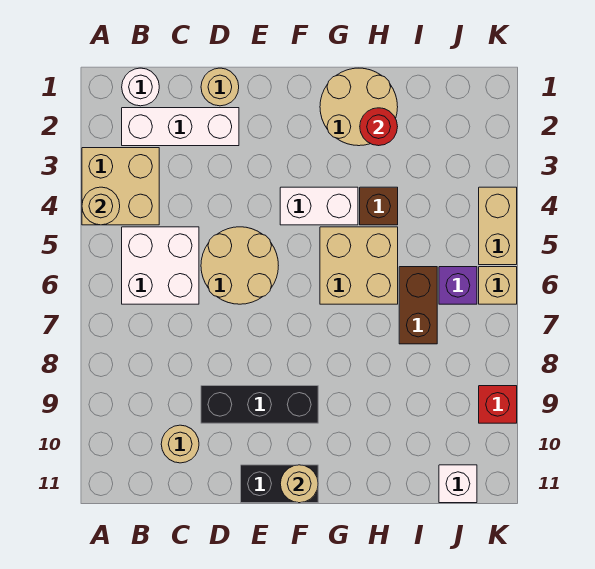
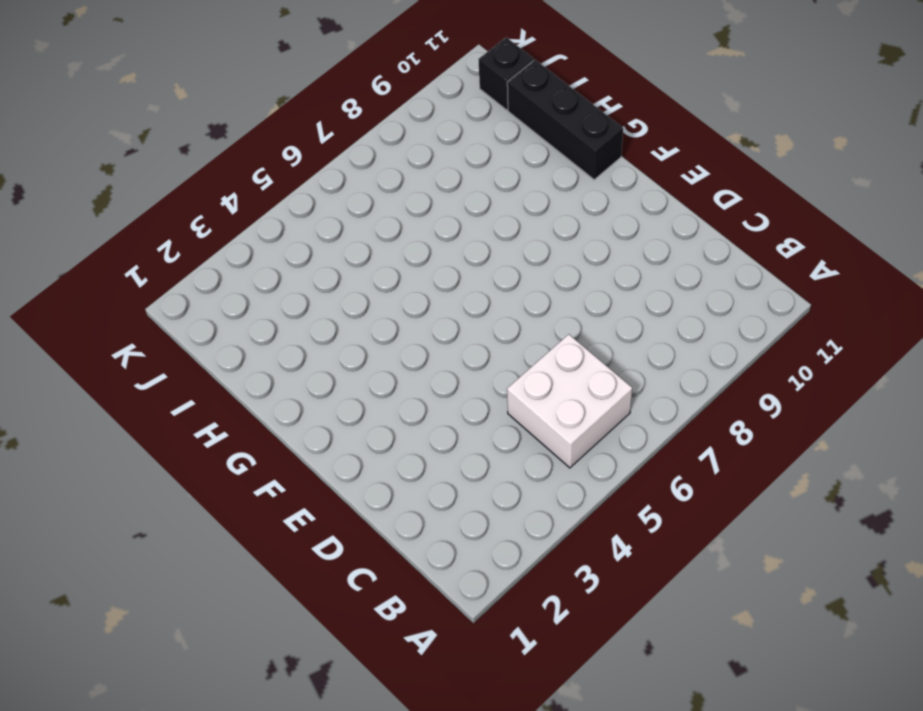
black brick G11:I11 level 1 -> black brick D9:F9 level 1
black brick J11 level 1 -> white brick J11 level 1
none -> tan brick A3:B4 level 1
none -> white round brick B1 level 1
none -> white brick B2:D2 level 1

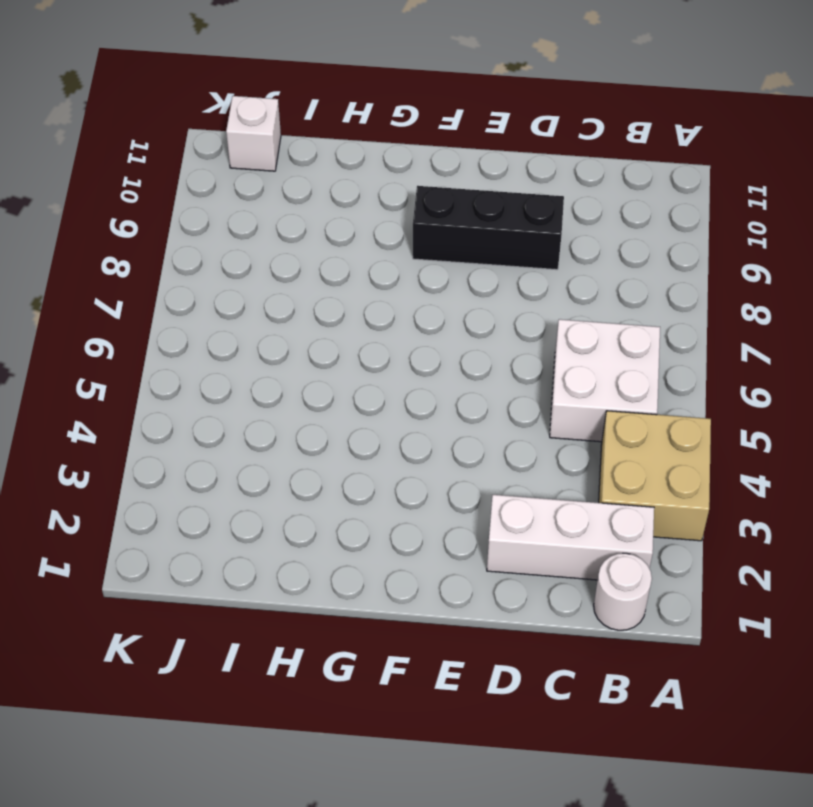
none -> tan round brick C10 level 1
none -> tan round brick D1 level 1
none -> tan round brick D5:E6 level 1

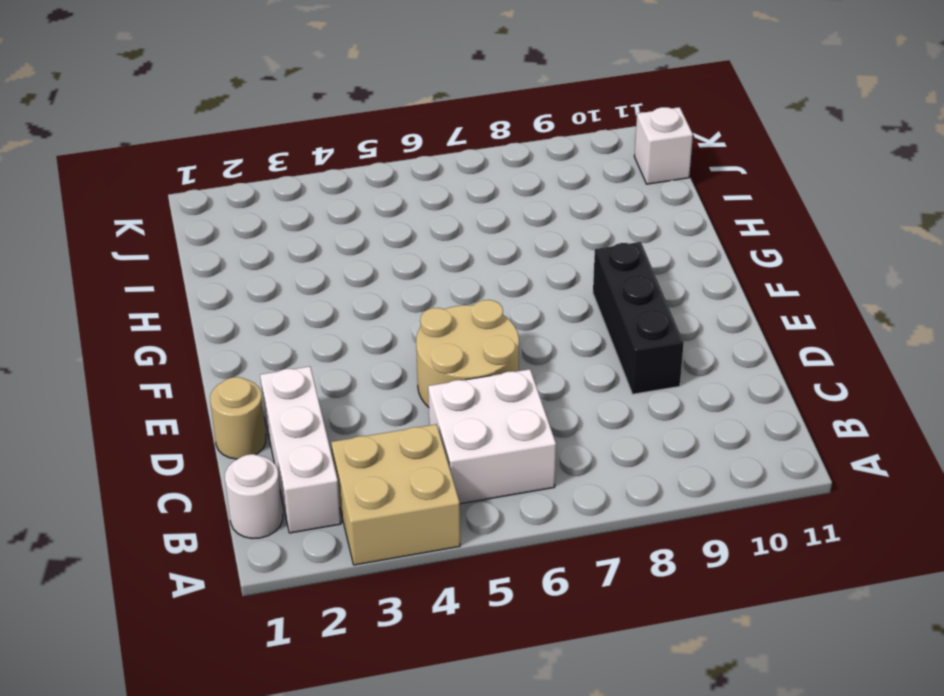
none -> tan round brick C10 level 1
none -> black brick E11:F11 level 1
none -> white brick F4:G4 level 1

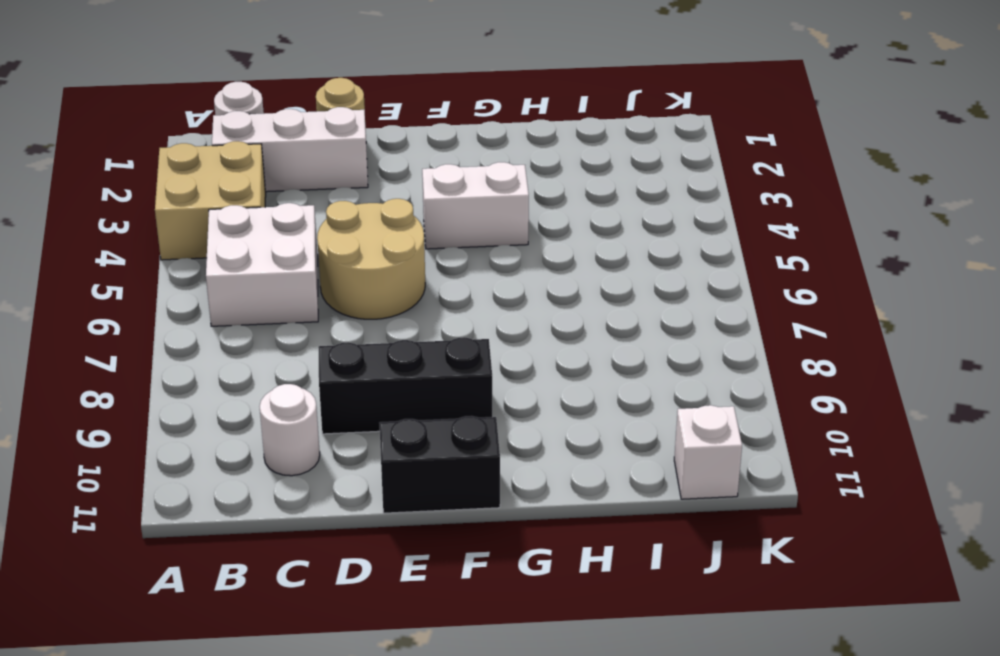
white round brick C10 level 1 -> tan round brick C10 level 1
none -> tan round brick G1:H2 level 1
none -> tan brick G5:H6 level 1
none -> brown brick H4 level 1

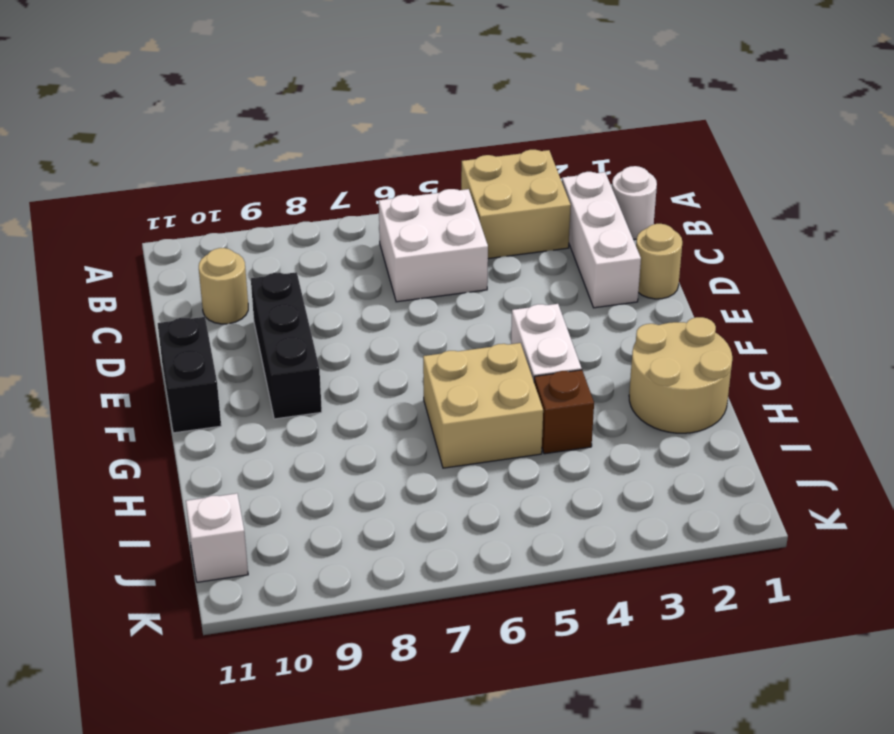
none -> tan round brick D5:E6 level 1
none -> brown brick I6:I7 level 1
none -> purple brick J6 level 1

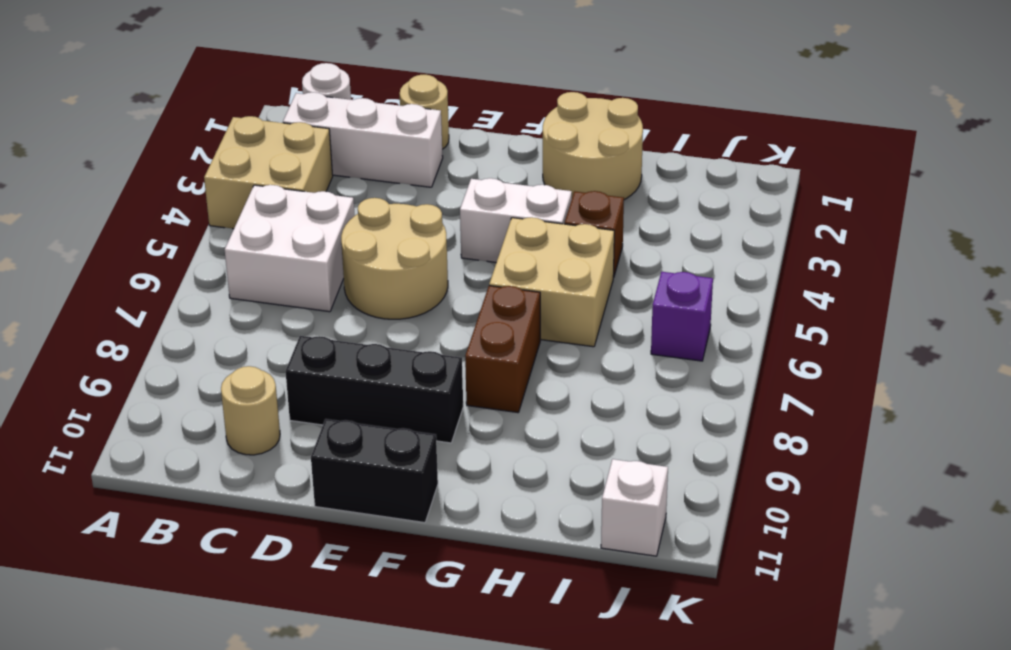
brown brick G7:G8 level 1 -> brown brick I6:I7 level 1
none -> tan brick K4:K5 level 1
none -> tan brick K6 level 1
none -> red brick K9 level 1

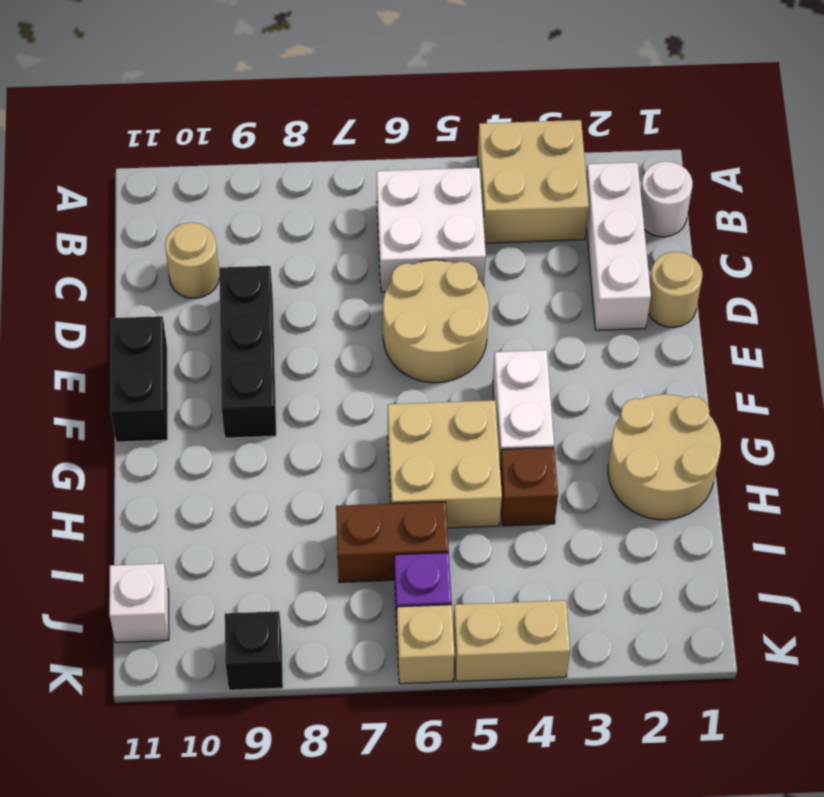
black brick K9 level 1 -> red brick K9 level 1
none -> tan round brick A4 level 2
none -> tan round brick F11 level 2
none -> red round brick H2 level 2

